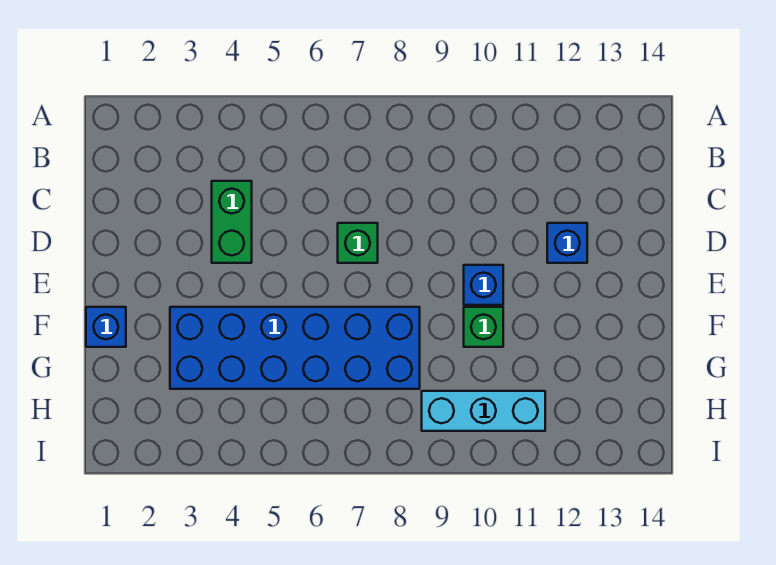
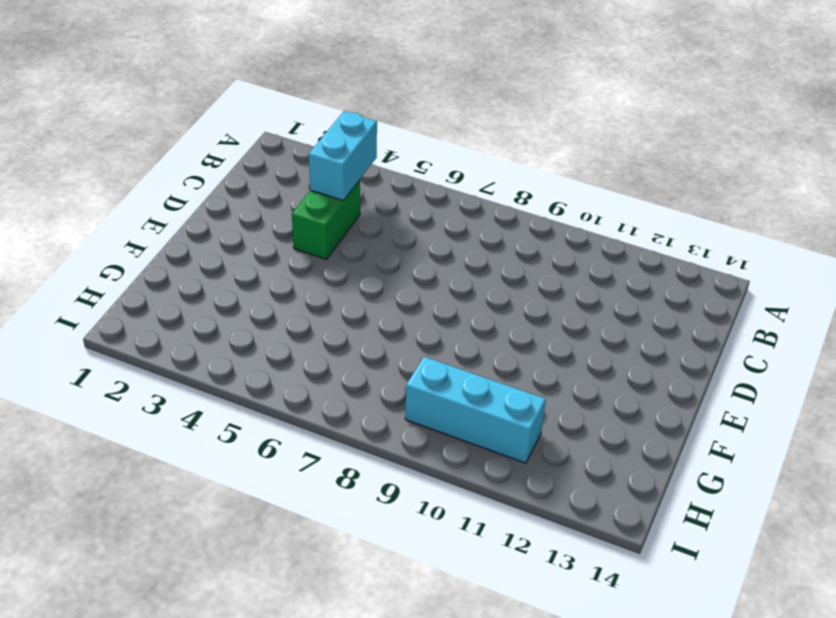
cyan brick B4:C4 level 2 -> none
none -> green brick D7 level 1
none -> blue brick D12 level 1

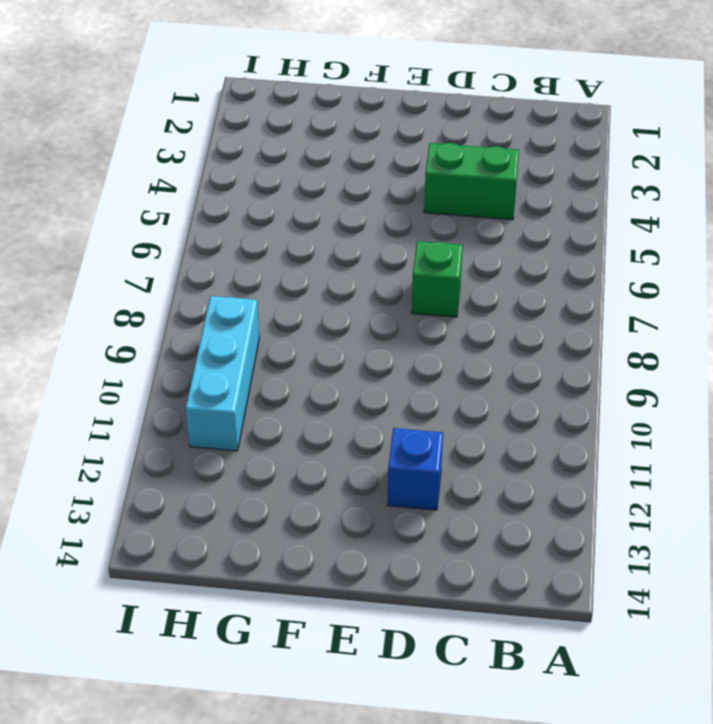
none -> blue brick E10 level 1
none -> blue brick F1 level 1

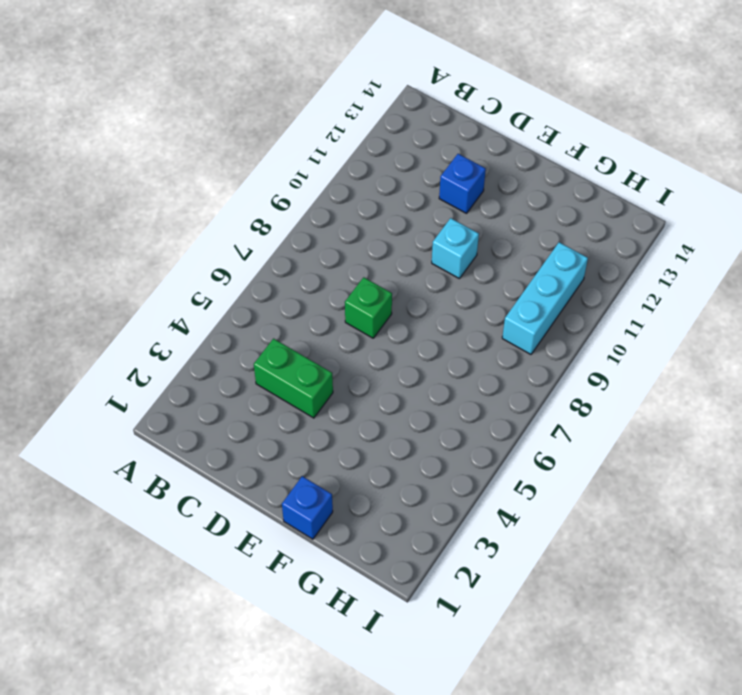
cyan brick E10 level 1 -> blue brick E10 level 1
none -> blue brick F3:G8 level 1
none -> green brick F10 level 1

